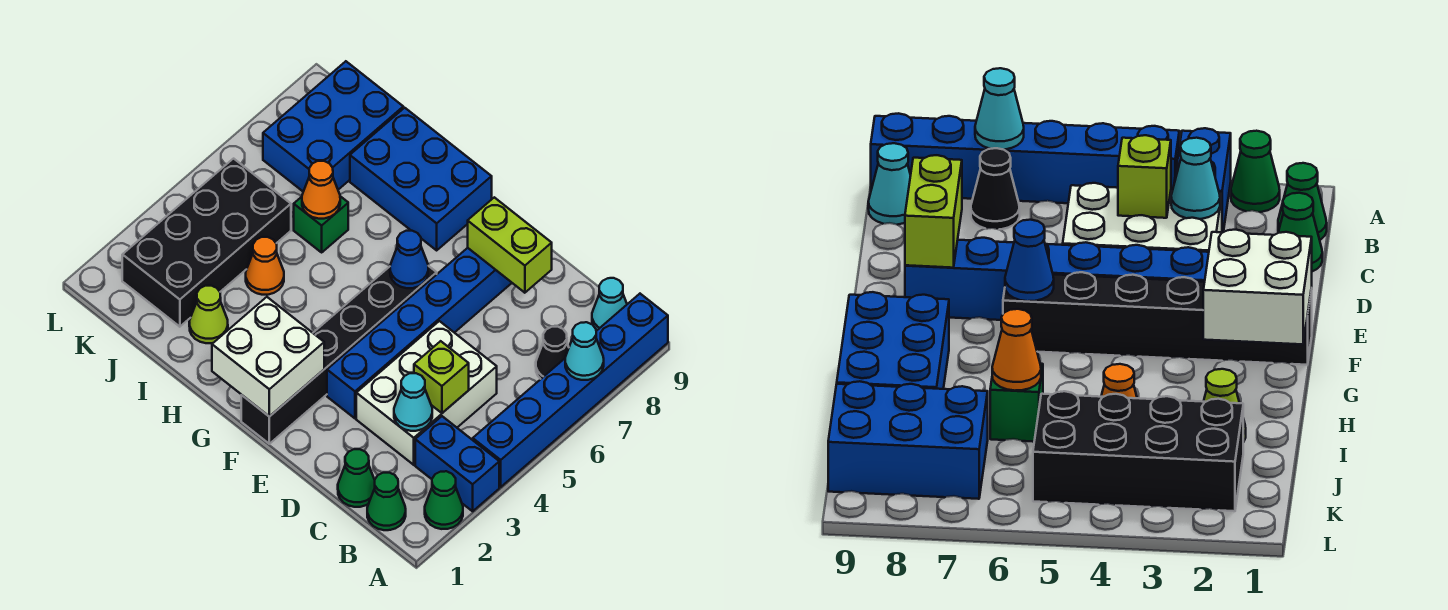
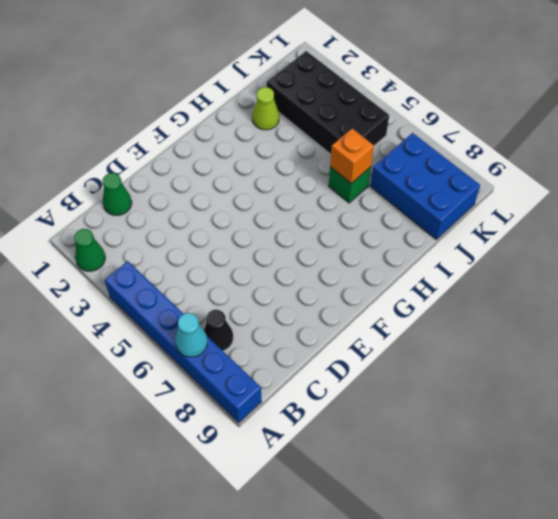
orange brick I6 level 2 -> orange cone I6 level 2
none -> blue brick A3:B3 level 1
none -> green cone B1 level 1
none -> cyan cone B9 level 1

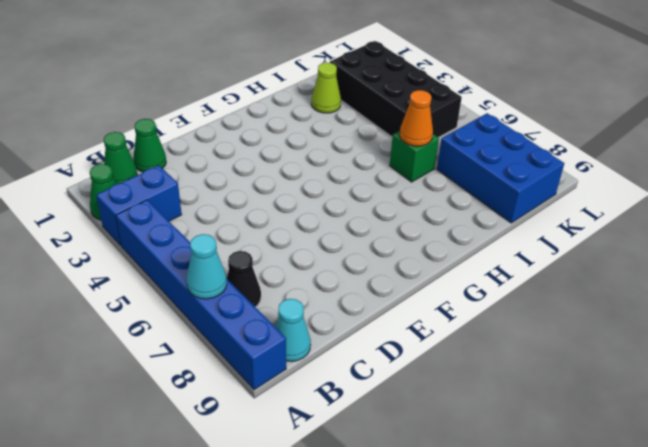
none -> white brick C3:D5 level 1
none -> blue brick E3:E8 level 1
none -> black brick F1:F6 level 1

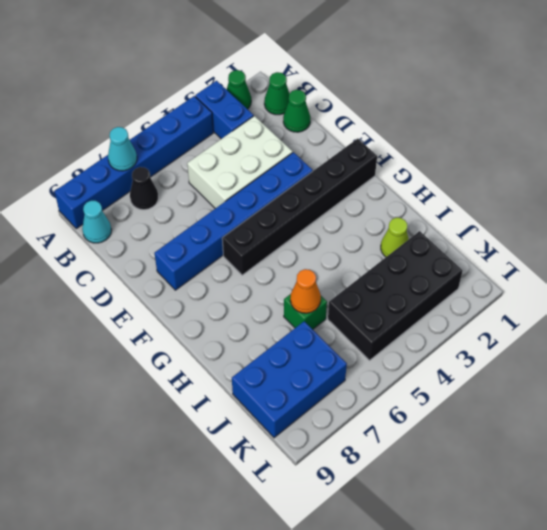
none -> blue brick G8:I9 level 1
none -> orange cone I4 level 1
none -> cyan cone C3 level 2

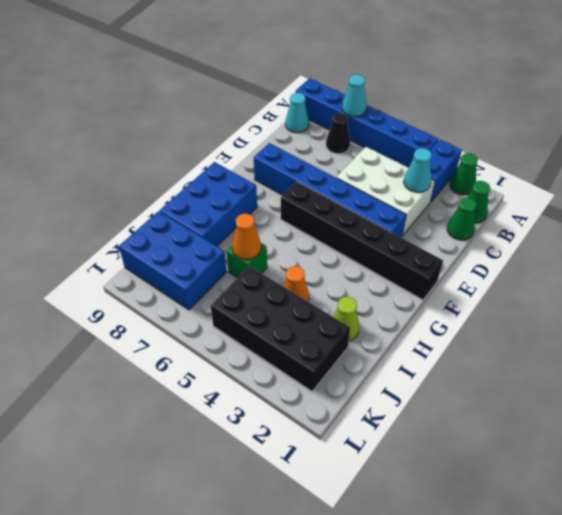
none -> lime brick C4 level 2
none -> lime brick D8:E8 level 2
none -> white brick F1:G2 level 2

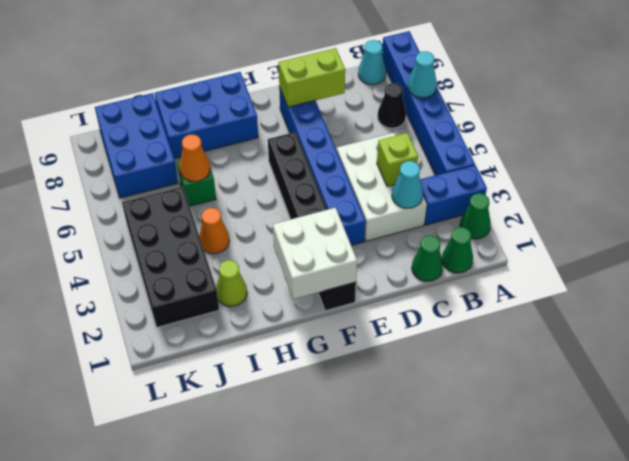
none -> blue cone F6 level 2

